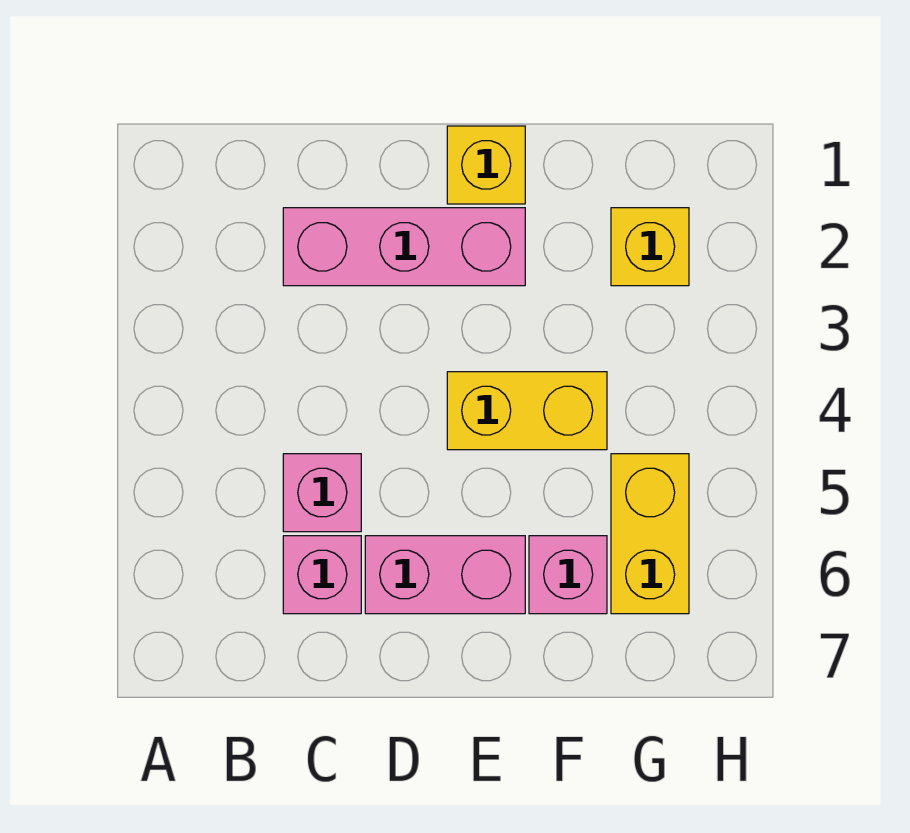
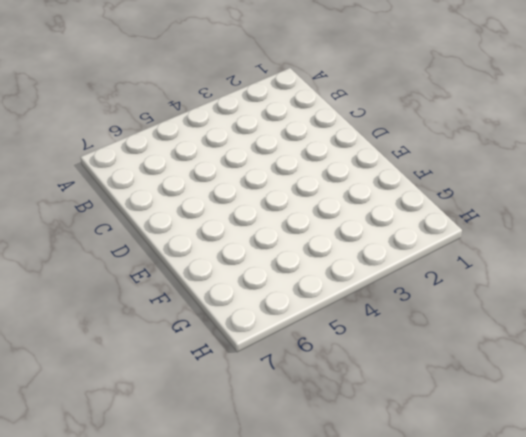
none -> pink brick C2:E2 level 1
none -> pink brick C5 level 1

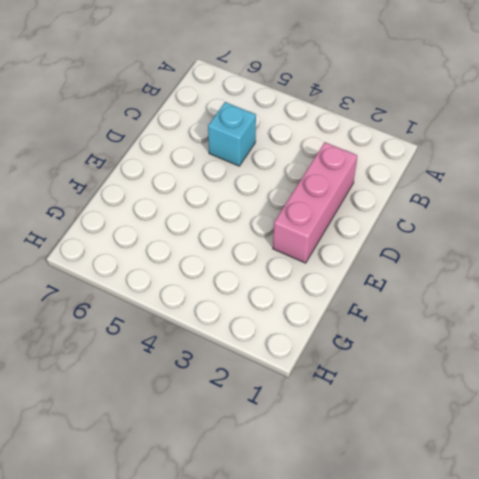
cyan brick C5 level 1 -> pink brick C5 level 1
none -> pink brick C6 level 1
none -> pink brick D6:E6 level 1

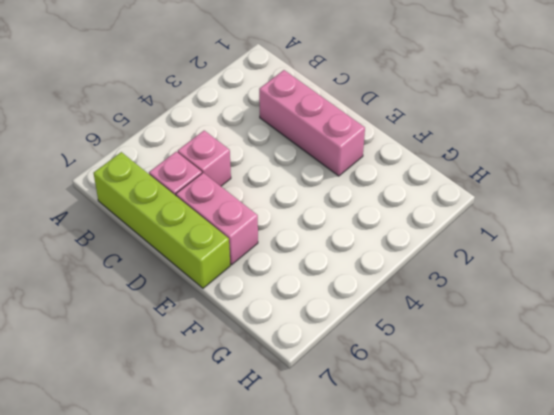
lime brick B7:E7 level 1 -> none
none -> yellow brick E1 level 1
none -> yellow brick E4:F4 level 1

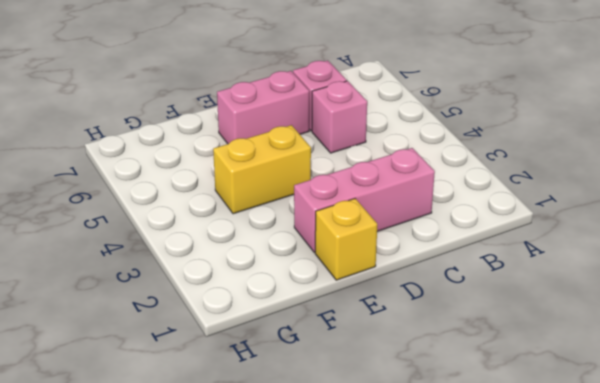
none -> pink brick F6 level 1
none -> yellow brick G2 level 1

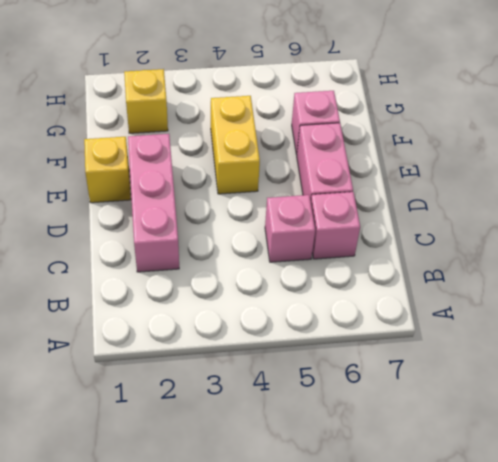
none -> yellow brick G5:G6 level 1

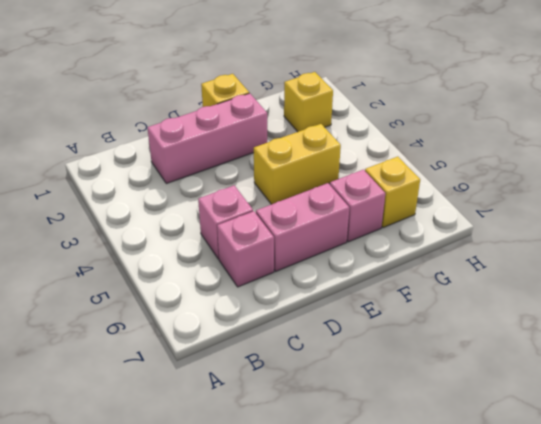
yellow brick G6 level 1 -> yellow brick G5:G6 level 1

